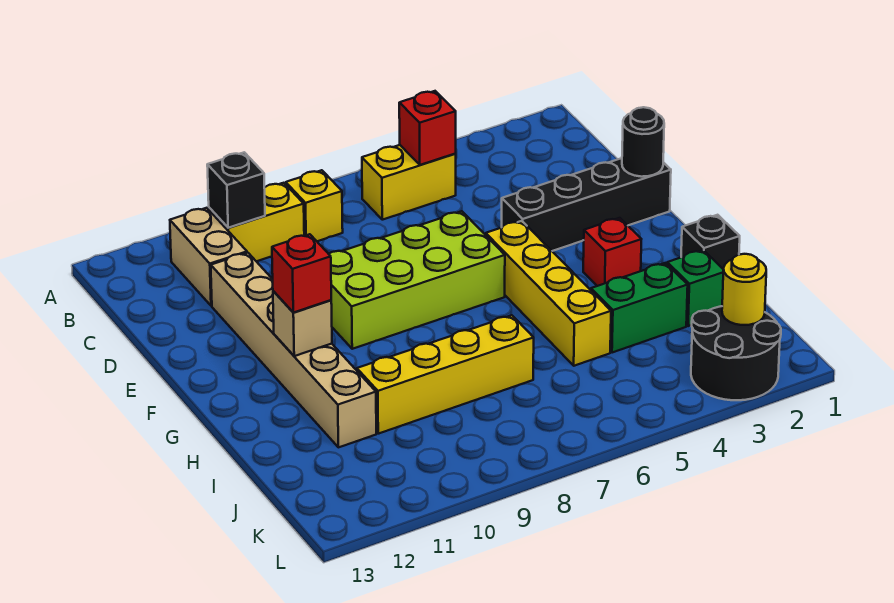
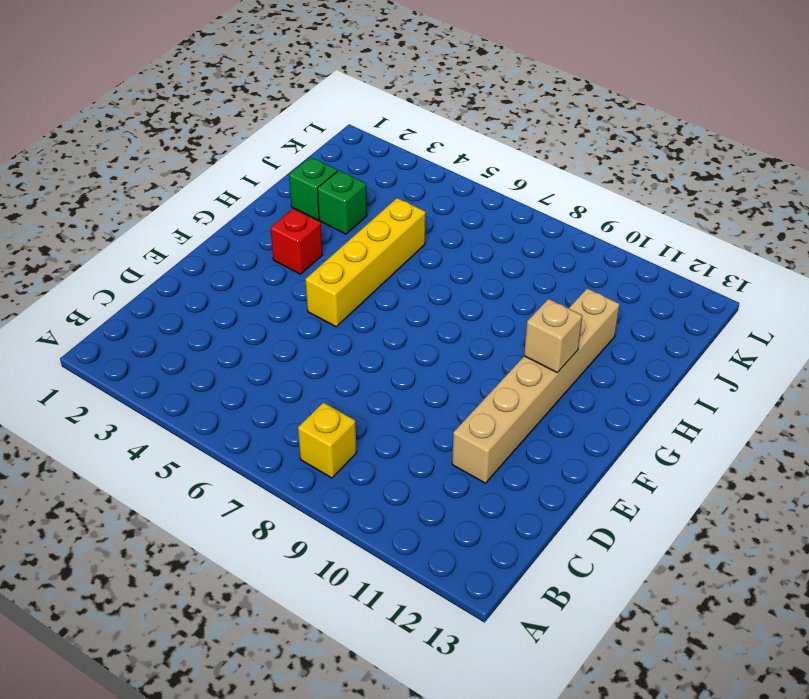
green brick I3 level 1 -> green brick I3:I4 level 1
none -> yellow brick B5:B6 level 1
none -> yellow brick B9:B10 level 1
none -> tan brick B11:C11 level 1

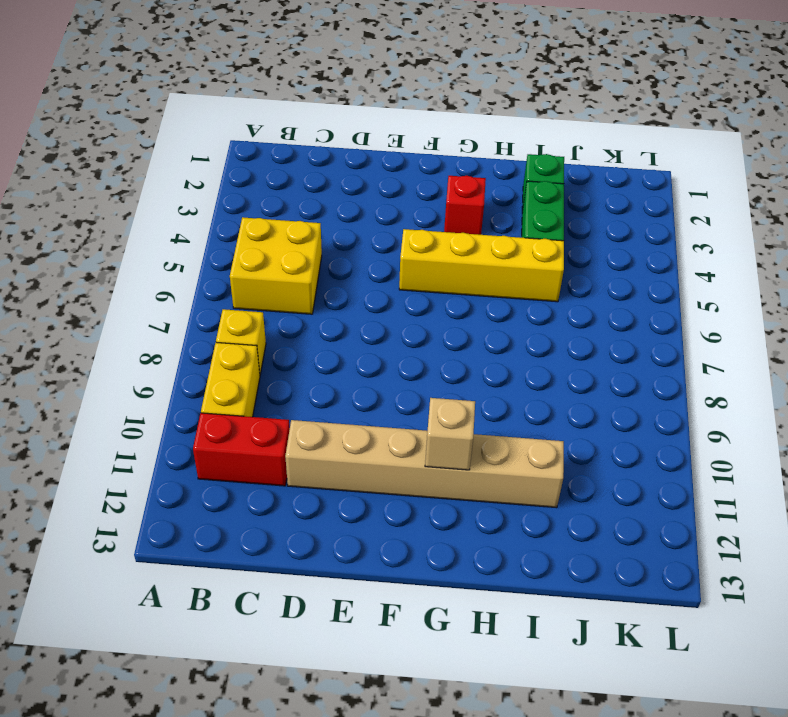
yellow brick B5:C6 level 1 -> yellow brick B5:B6 level 1
red brick B11:C11 level 1 -> tan brick B11:C11 level 1
none -> black brick E1:E4 level 1
none -> lime brick E6:F9 level 1
none -> black brick H1 level 1

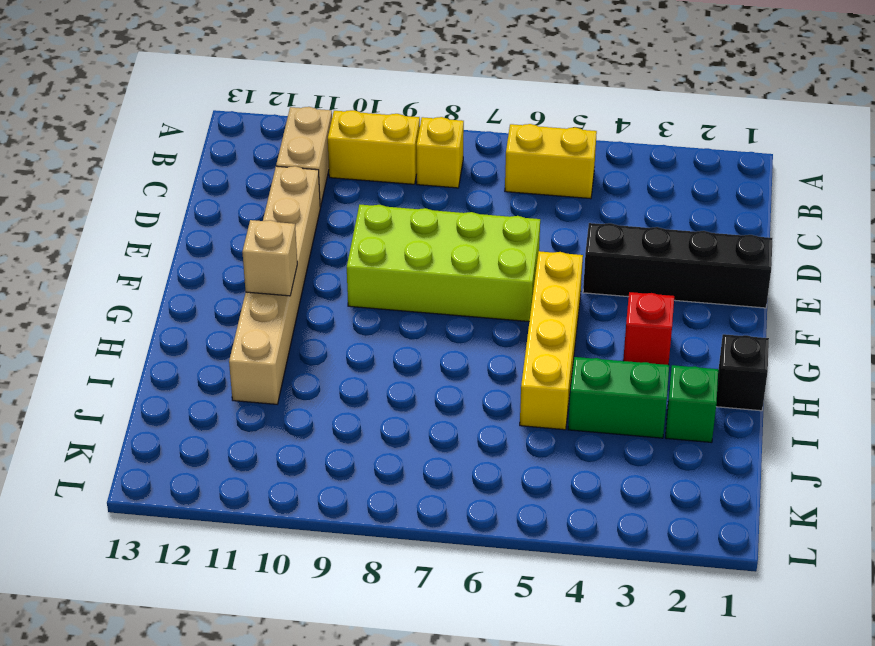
none -> yellow brick I7:I10 level 1
none -> black round brick K2:L3 level 1
none -> red brick B5 level 2

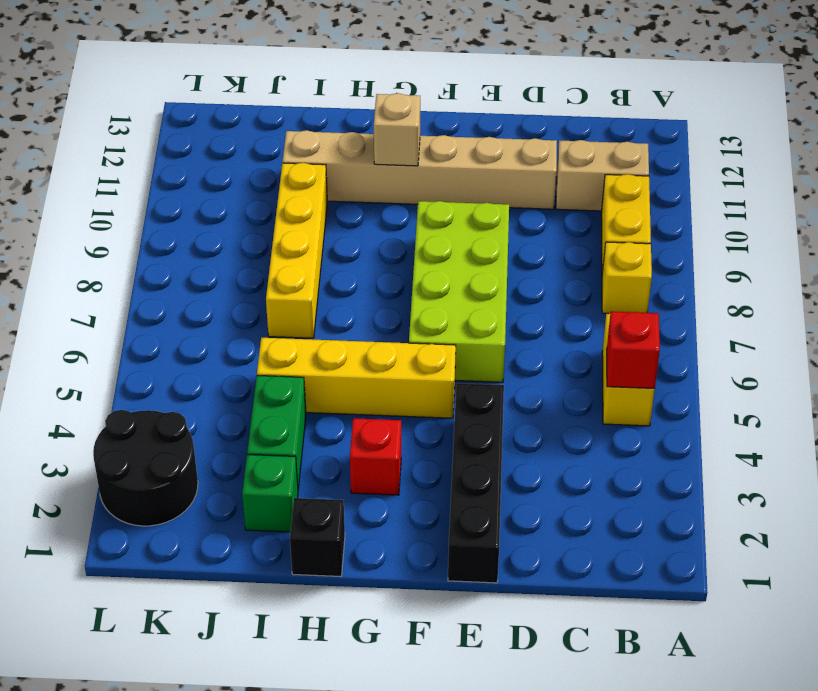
none -> black brick B10 level 2
none -> black round brick E1 level 2
none -> yellow round brick K2 level 2

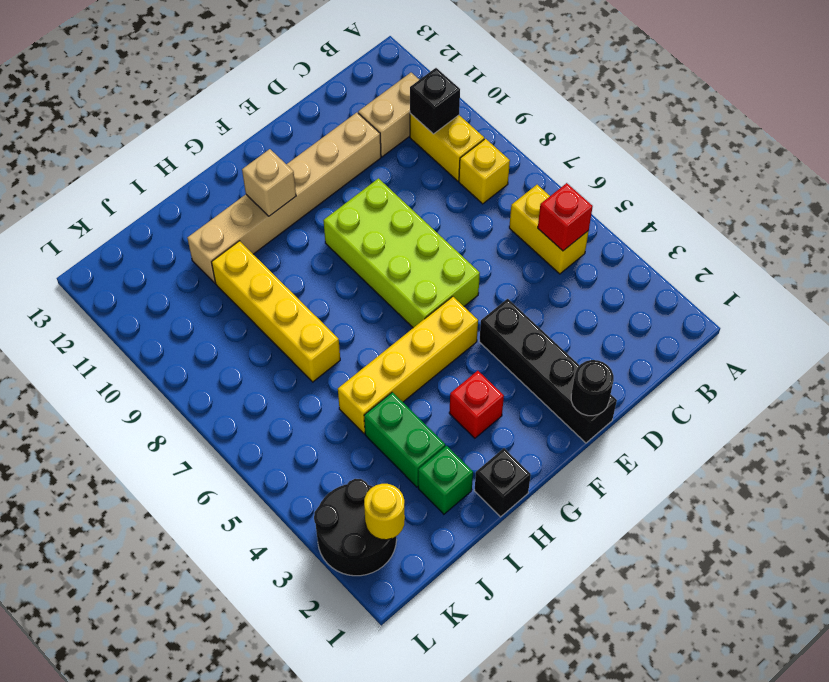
none -> red brick G11 level 3

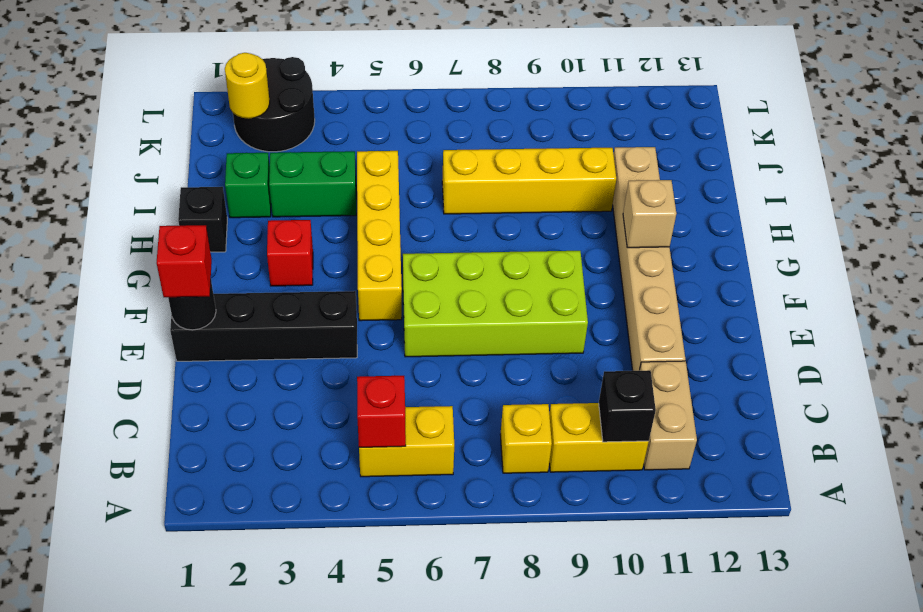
red brick E1 level 3 -> red brick G11 level 3

